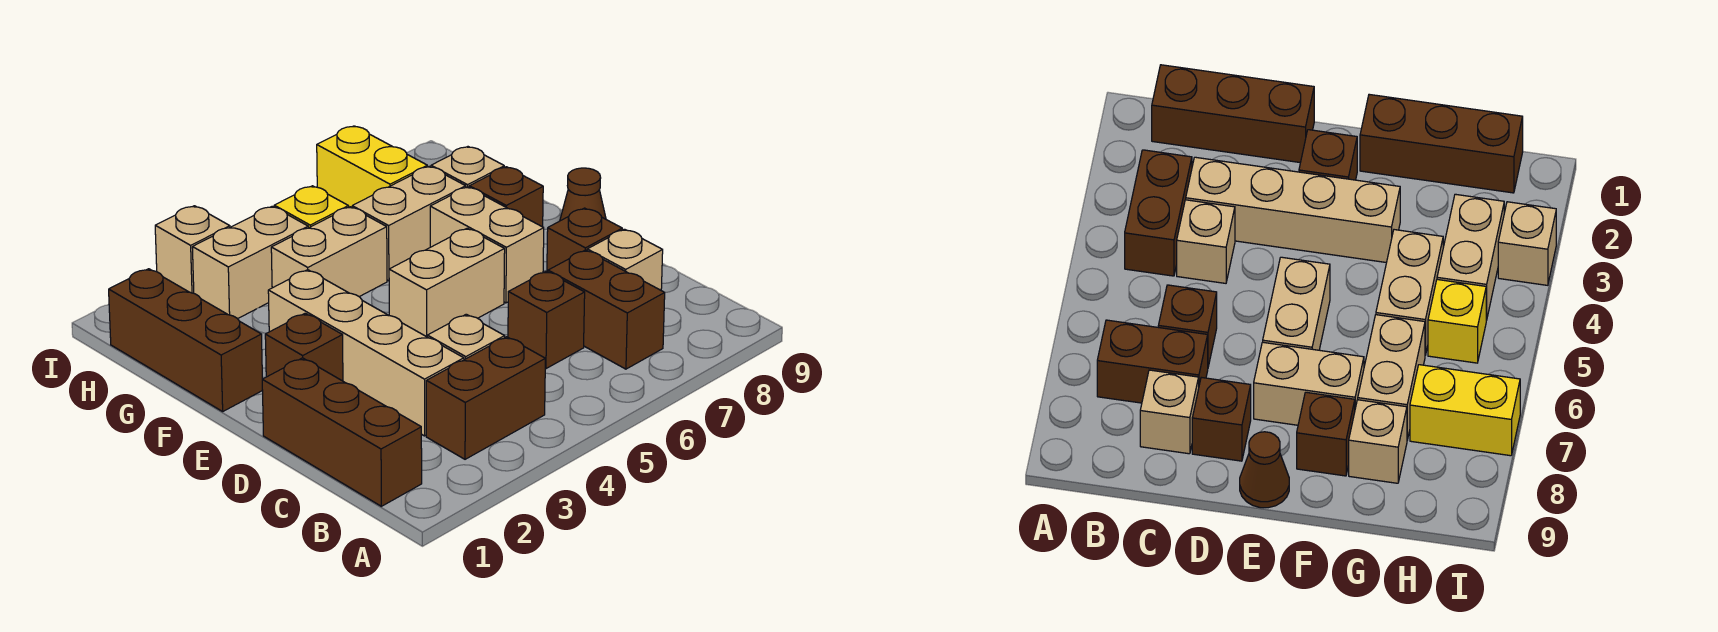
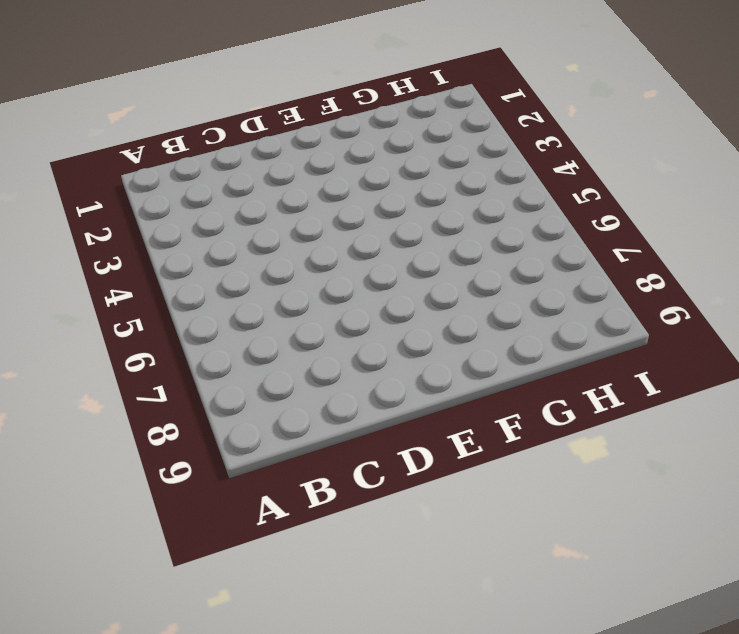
none -> brown brick B1:D1 level 1
none -> brown brick B3:B4 level 1
none -> brown brick B7:C7 level 1

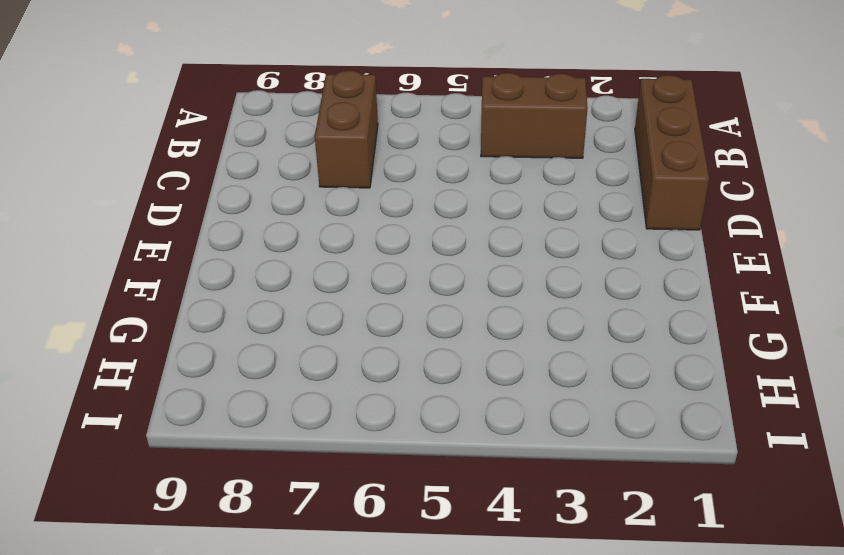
none -> tan brick C3:F3 level 1
none -> tan brick C4 level 1
none -> brown brick C6 level 1

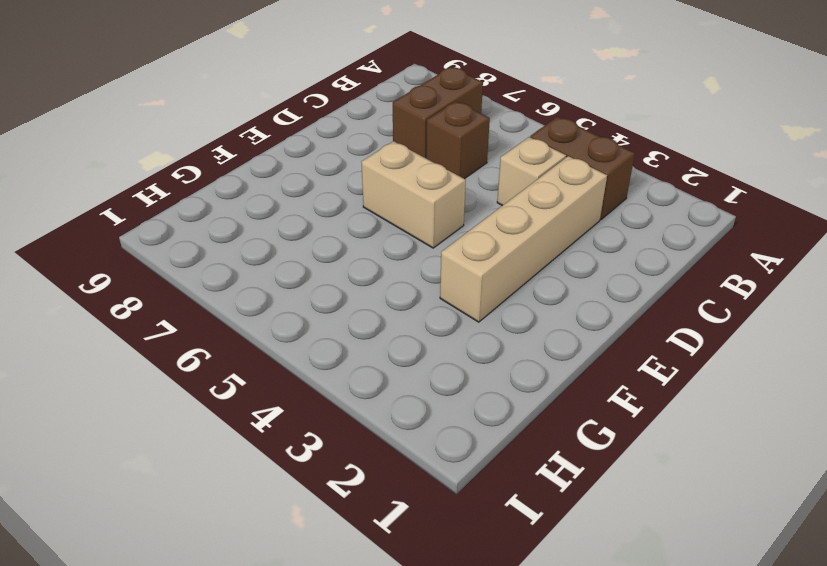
none -> brown brick B1:D1 level 1
none -> tan brick C8 level 1
none -> brown brick D8 level 1

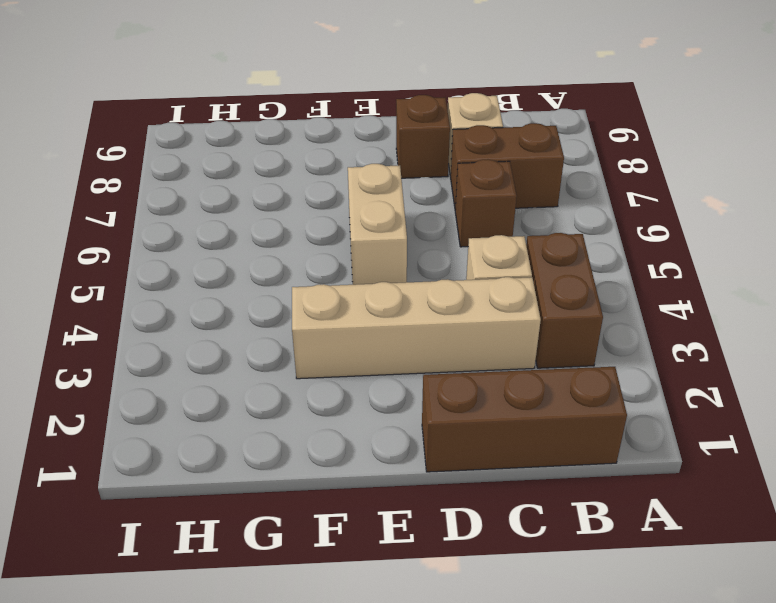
none -> brown brick E2 level 1
none -> tan brick E7:F7 level 1
none -> brown cone E9 level 1

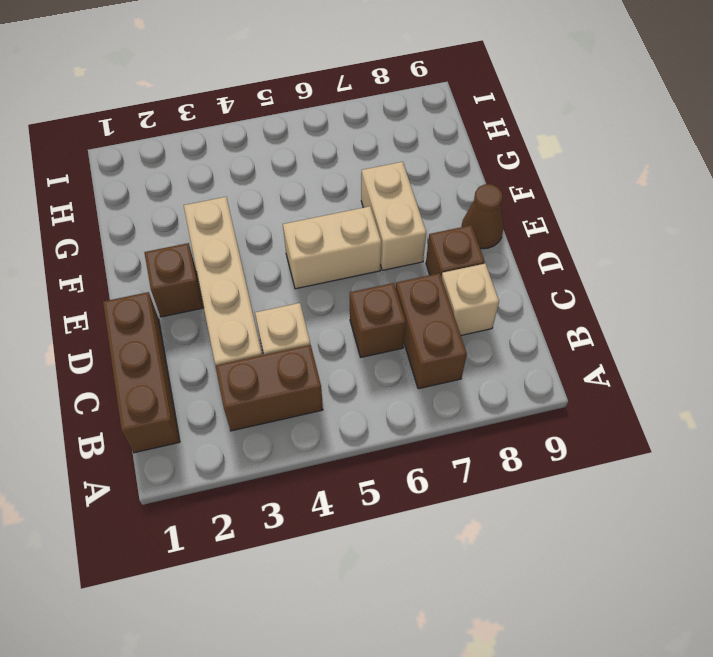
none -> brown brick F1:H1 level 1
none -> brown brick F8 level 1
none -> tan brick G4:G5 level 1

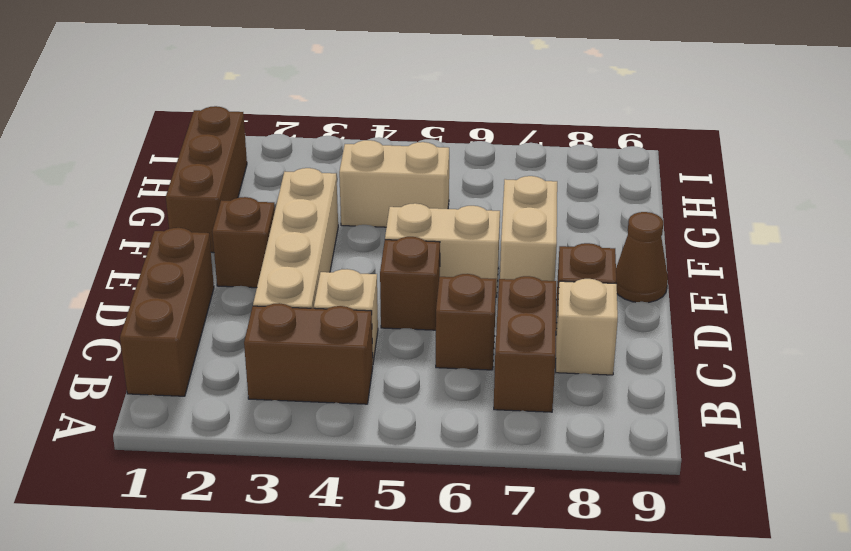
brown brick D5 level 1 -> brown brick F8 level 1
none -> tan brick G6:G7 level 1
none -> tan brick G8 level 1
none -> tan brick H3:H4 level 1

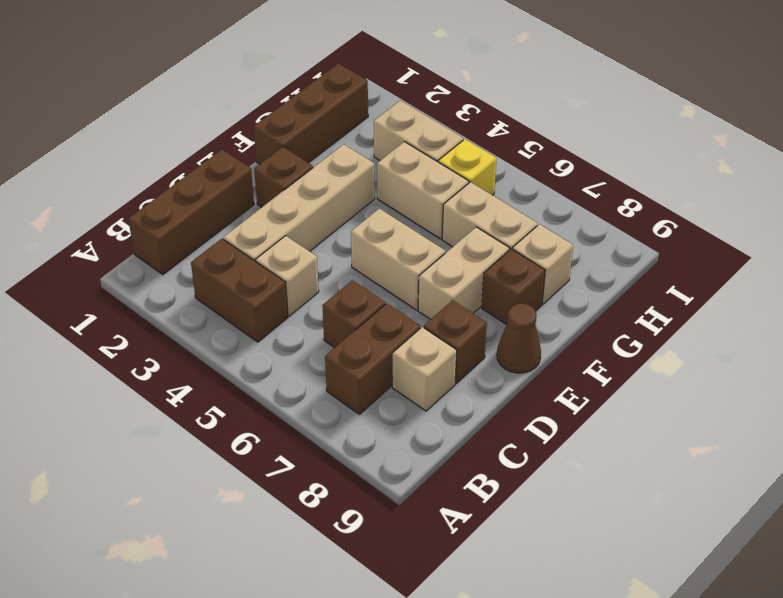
none -> yellow brick H7:I7 level 1
none -> tan brick I3 level 1

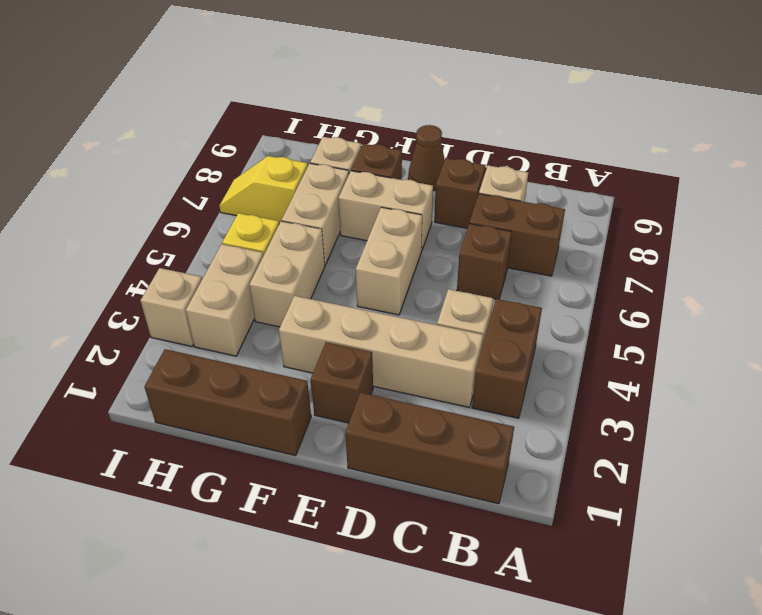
yellow slope H7:I7 level 1 top H -> yellow brick H7:I7 level 1

